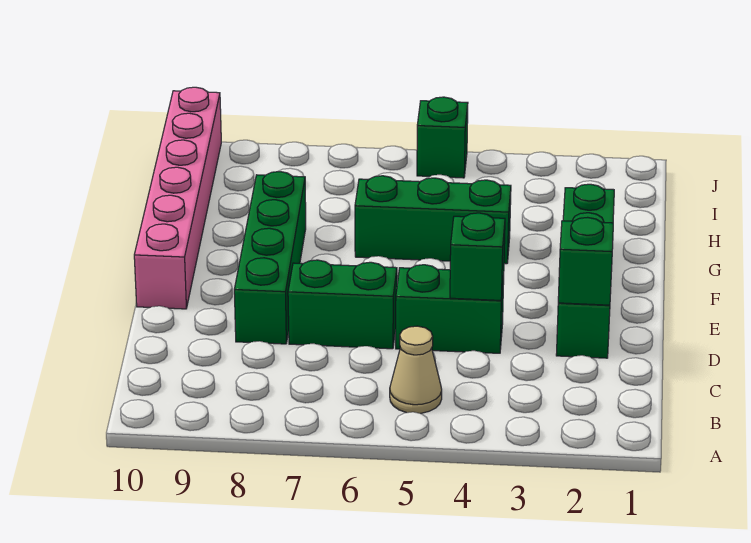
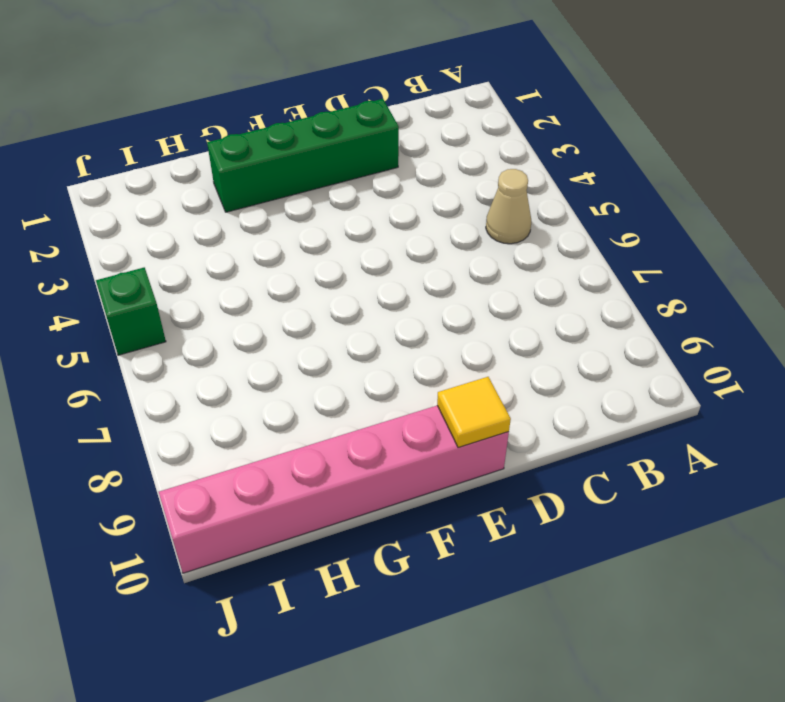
yellow tile E10 level 2 -> none
none -> green brick D4:D5 level 1
none -> green brick D6:D7 level 1

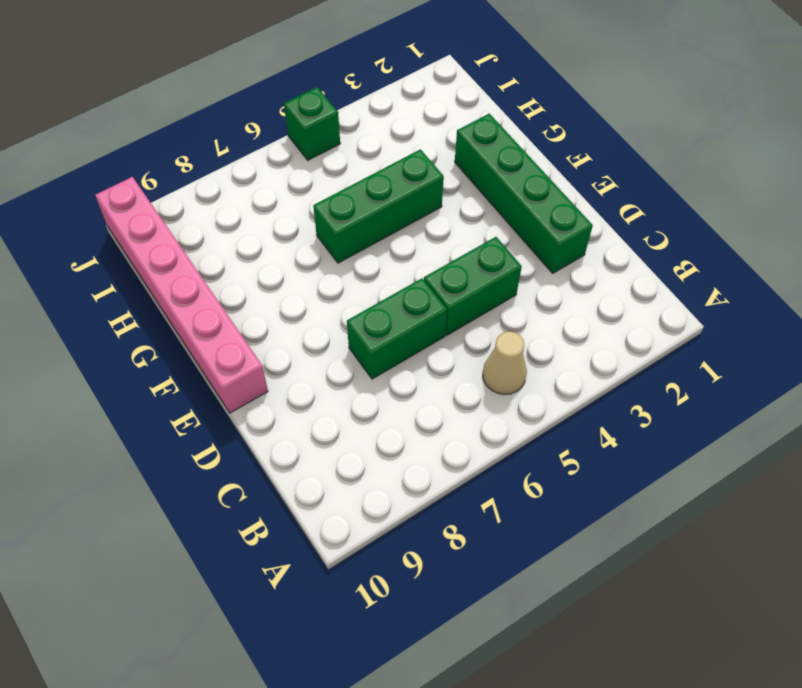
none -> green brick D8:G8 level 1
none -> green brick D2 level 2

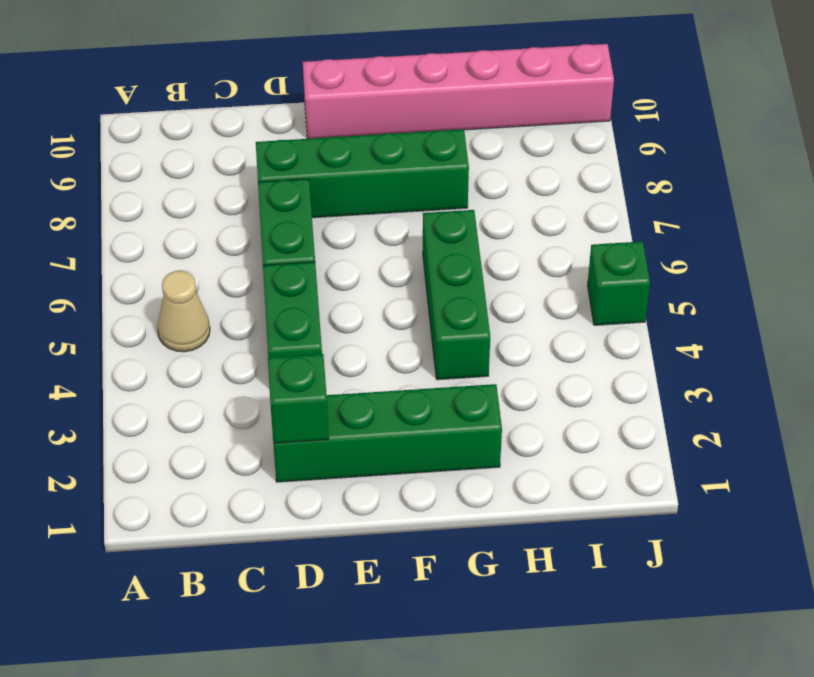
none -> green brick D4 level 2

